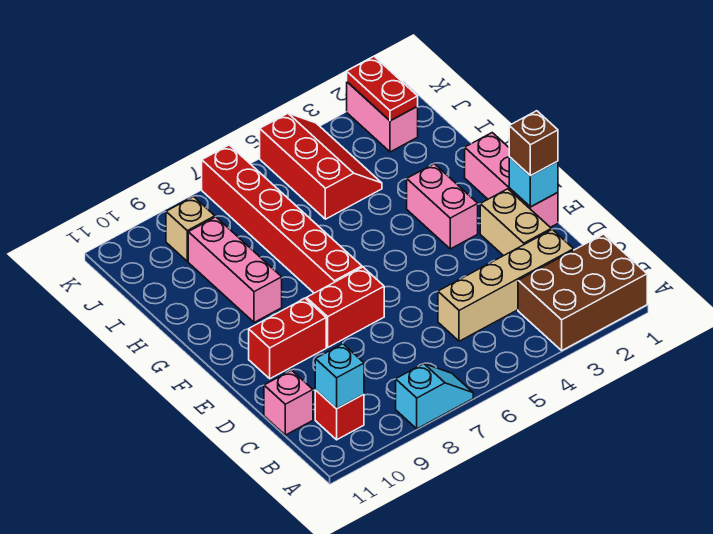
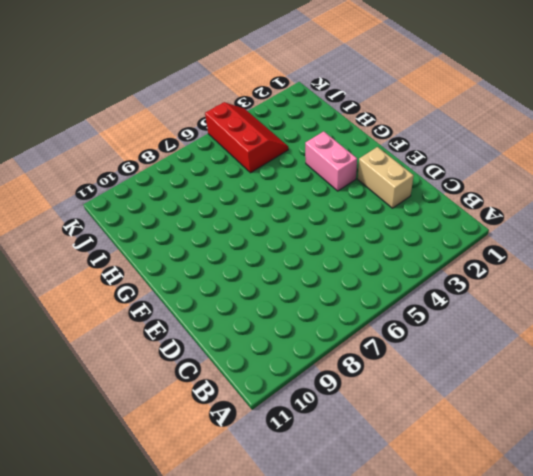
none -> brown brick A1:B3 level 1
none -> cyan slope A7:A8 level 1 top 8
none -> red brick B10 level 1

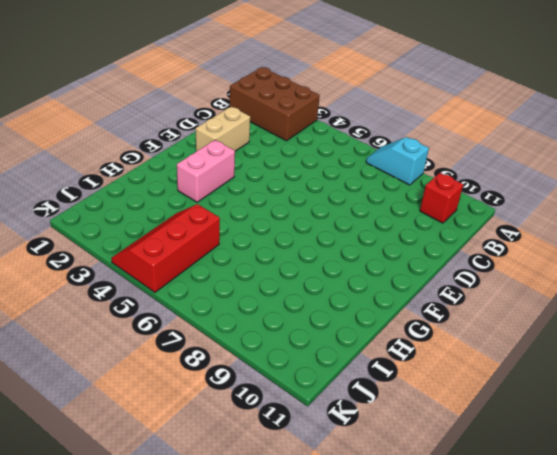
none -> tan brick C2:C5 level 1
none -> pink brick C11 level 1
none -> pink brick E1:G1 level 1

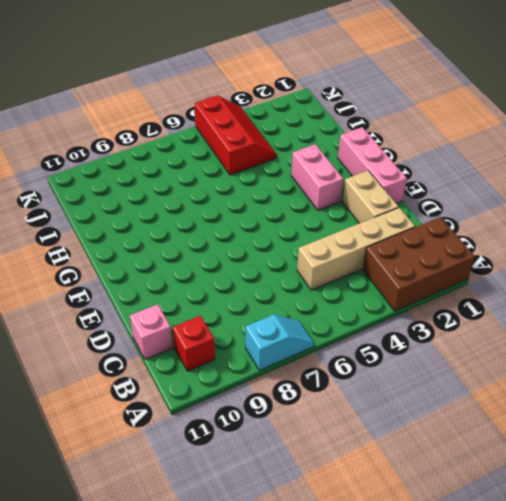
none -> red brick E7:E8 level 1
none -> red brick E9:E10 level 1
none -> red brick F7:K7 level 1

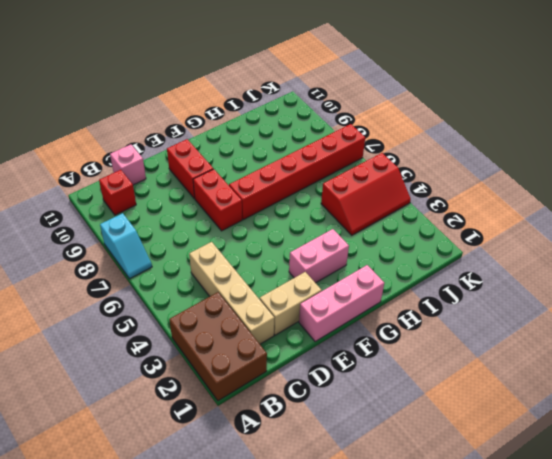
none -> pink brick G9:I9 level 1
none -> pink brick J2:K2 level 1
none -> tan brick J9 level 1

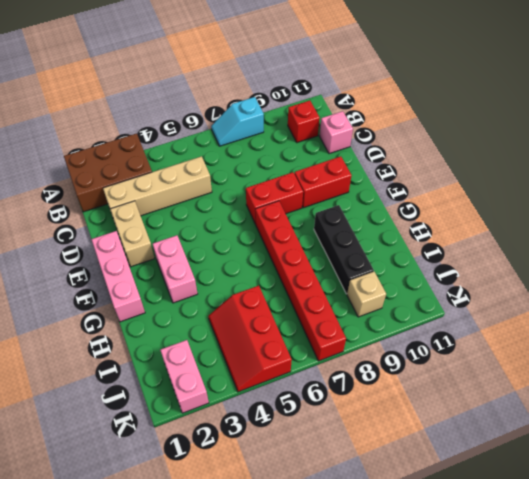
black brick G9:I9 level 1 -> pink brick G9:I9 level 1
none -> cyan brick B10 level 2
none -> cyan brick E1 level 2
none -> red plate J2:K2 level 2

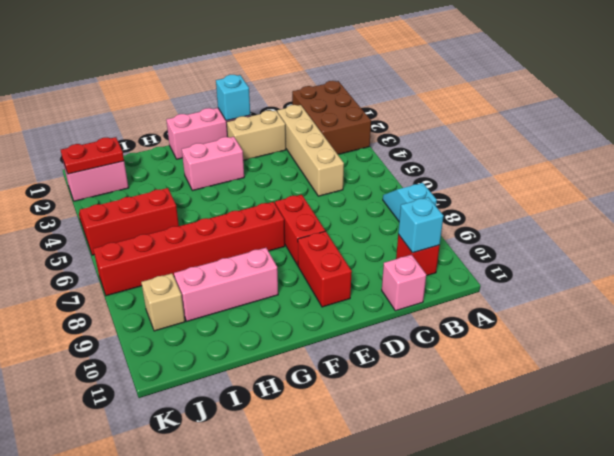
none -> brown brick E1 level 3

